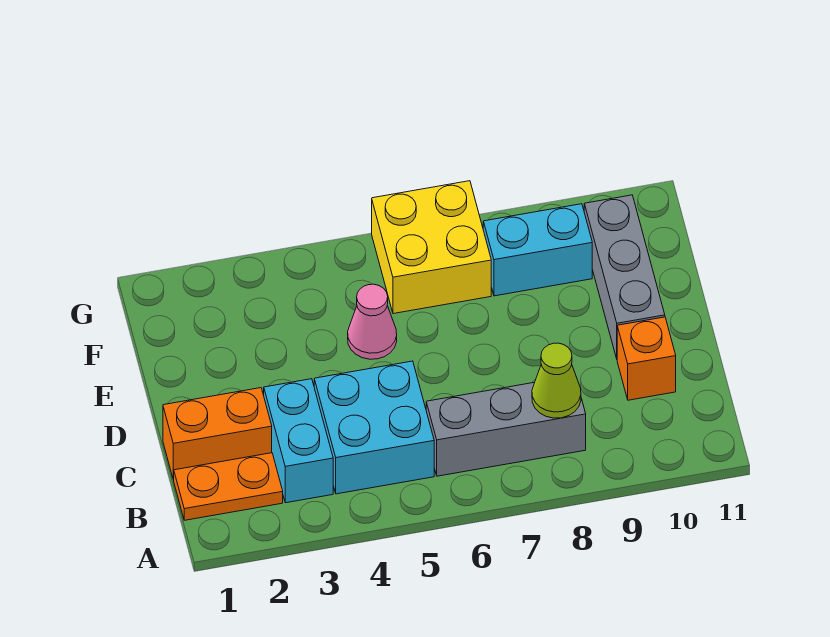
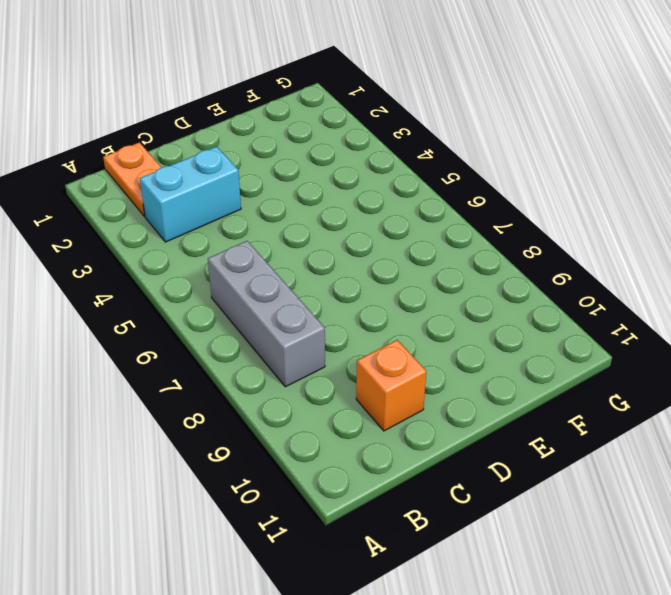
none -> cyan brick B4:C5 level 1
none -> orange brick C1:C2 level 1

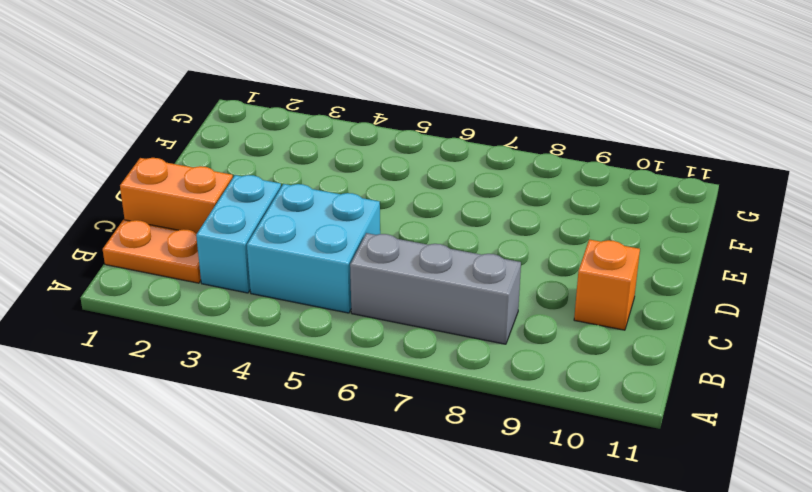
none -> grey brick D10:F10 level 1
none -> pink cone E5 level 1

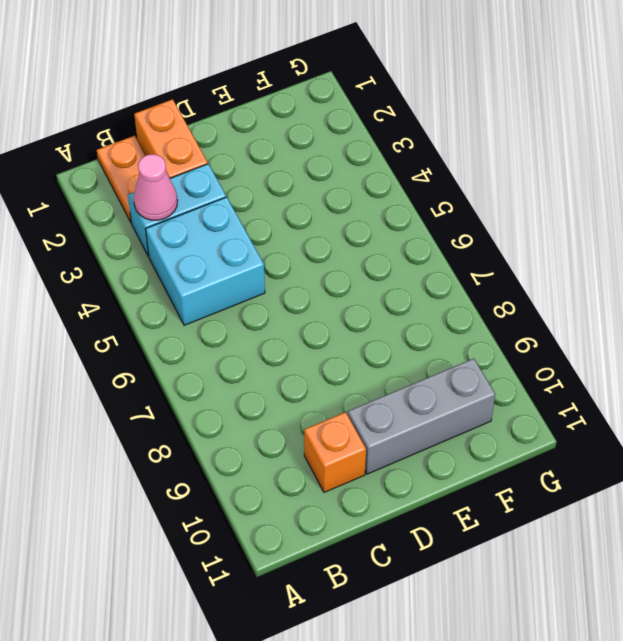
pink cone B3 level 2 -> pink cone E5 level 1
none -> grey brick B6:B8 level 1
none -> yellow brick F6:G7 level 1

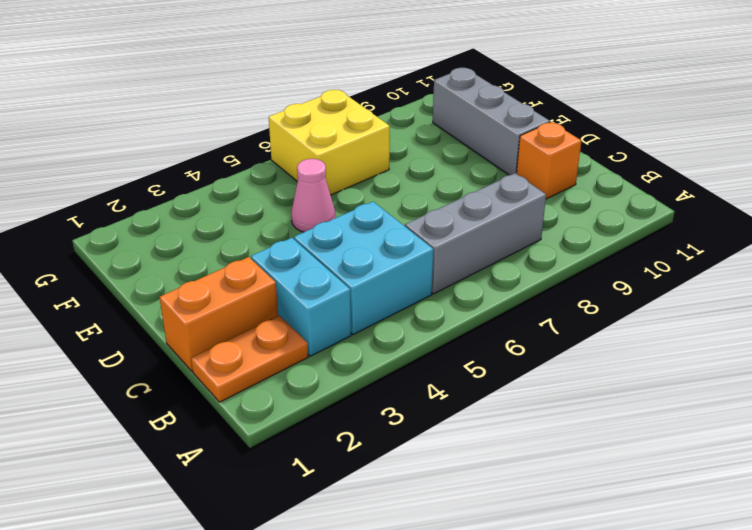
none -> cyan brick F8:F9 level 1
none -> lime cone B8 level 2

